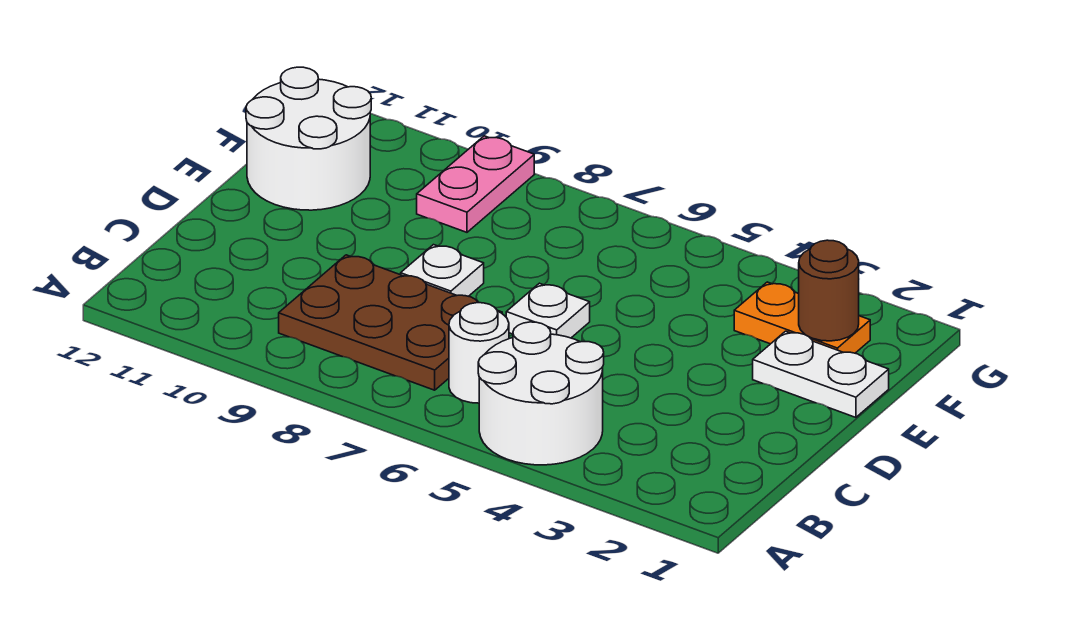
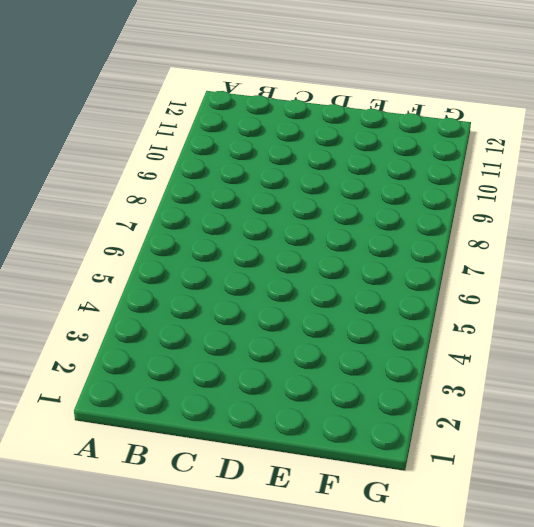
none -> white round brick A4:B5 level 1
none -> white round brick B6 level 1

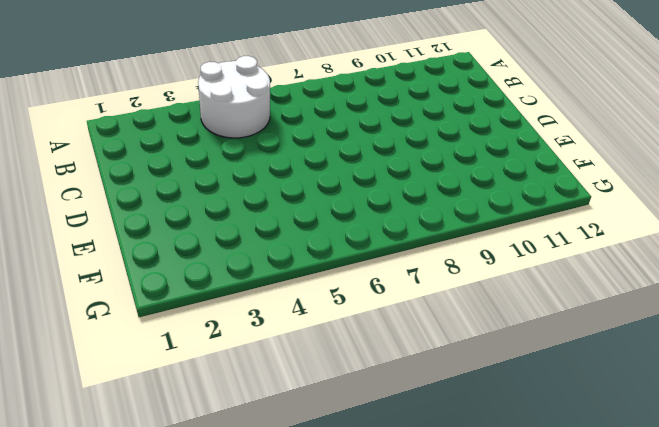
none -> white round brick B6 level 1
none -> brown plate B7:C9 level 1

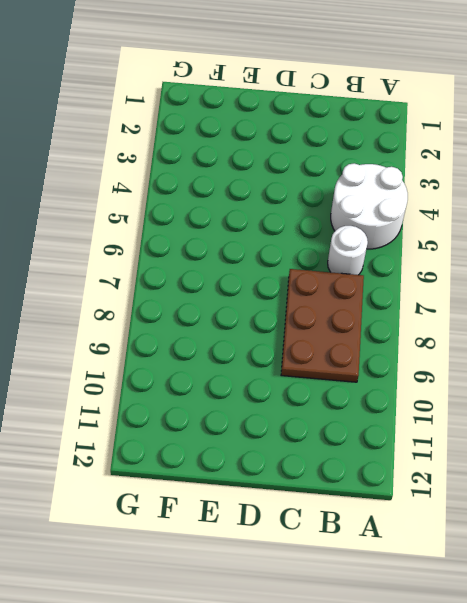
none -> white plate D6 level 1
none -> white plate D8 level 1

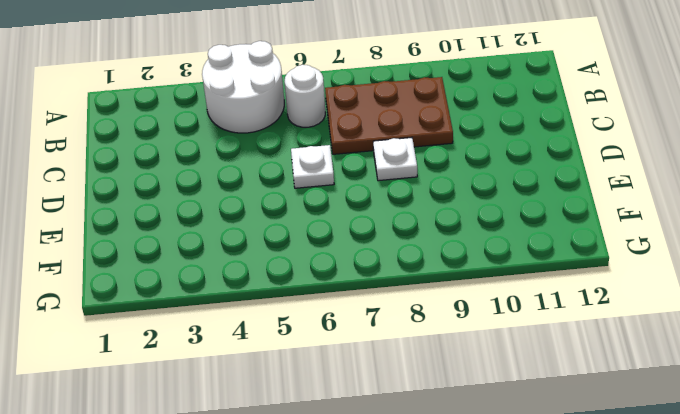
none -> white plate E1:E2 level 1
none -> white round brick E11:F12 level 1

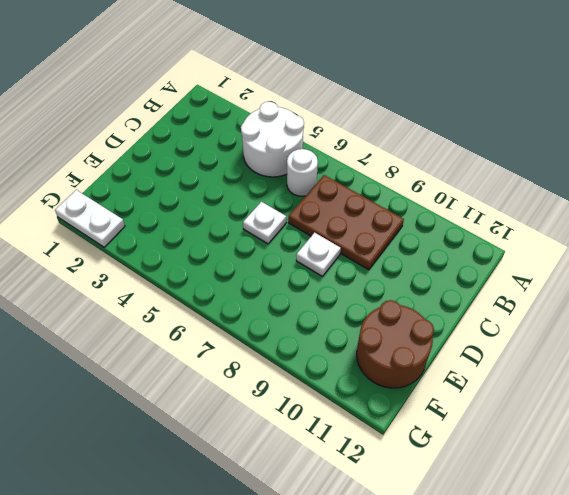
brown round brick E11:F12 level 1 -> white round brick E11:F12 level 1
white plate G1:G2 level 1 -> white plate E1:E2 level 1
none -> orange plate F2:F3 level 1
none -> pink plate F9:G9 level 1

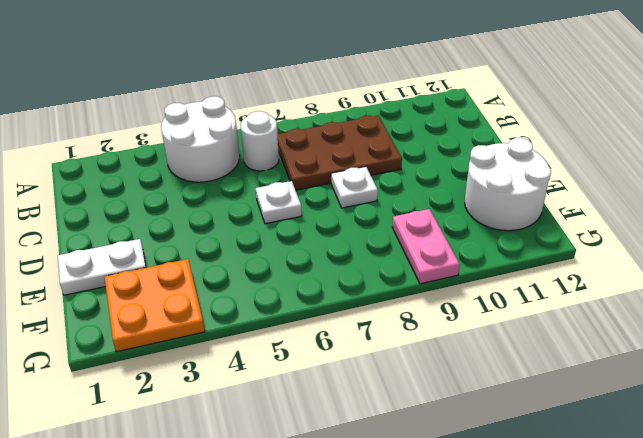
orange plate F2:G3 level 1 -> orange plate F2:F3 level 1
none -> brown round brick F2 level 2

